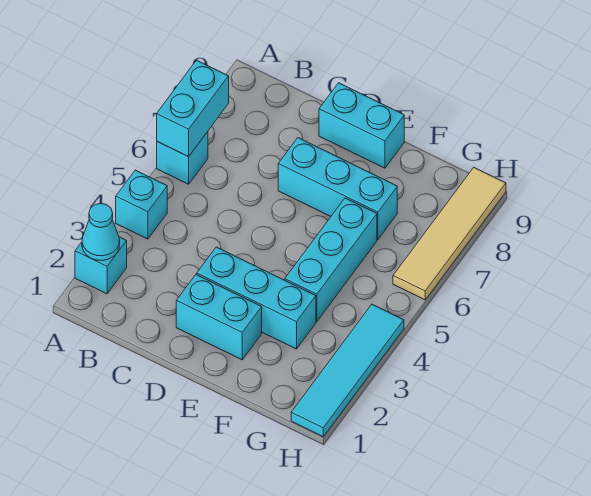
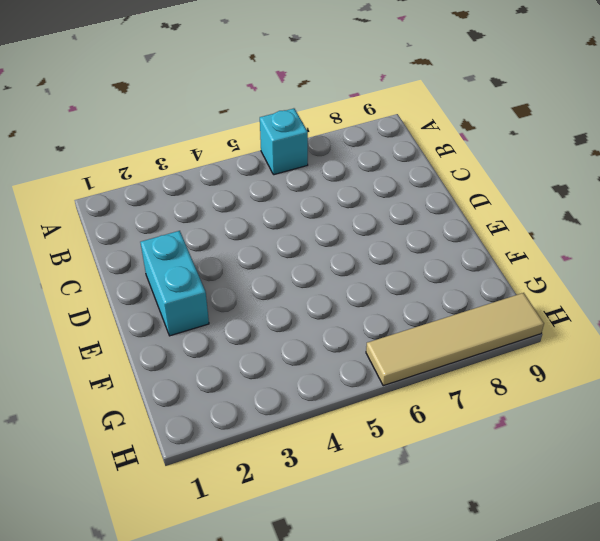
none -> cyan brick A2 level 1
none -> cyan brick A4 level 1
none -> cyan brick D3:F3 level 1

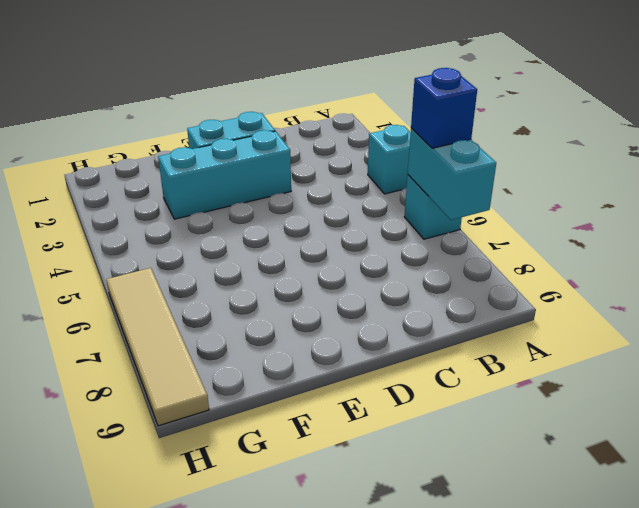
blue brick A6 level 3 -> none
none -> cyan brick A2 level 1
none -> cyan brick D7:F7 level 1
none -> cyan brick D9:E9 level 1

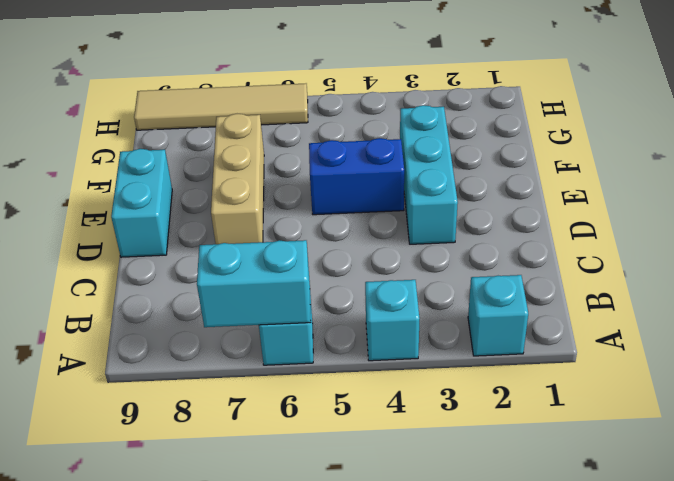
tan brick D7:F7 level 1 -> cyan brick D7:F7 level 1
blue brick E4:E5 level 1 -> none
none -> cyan brick D2:E2 level 1
none -> cyan brick F4:F6 level 1
none -> cyan tile H1:H4 level 1

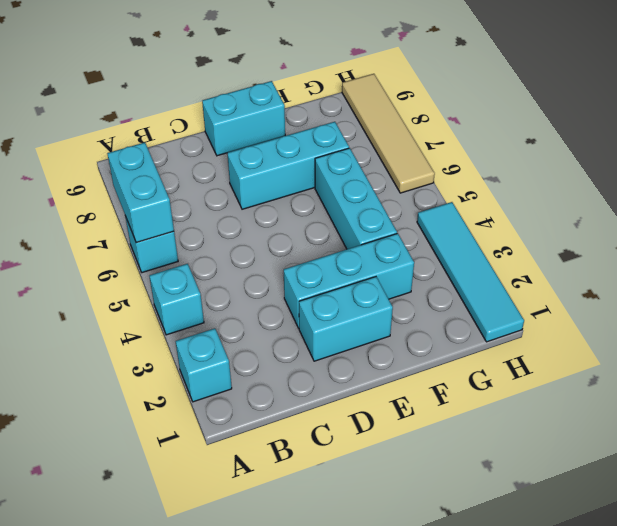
none -> cyan cone A2 level 2

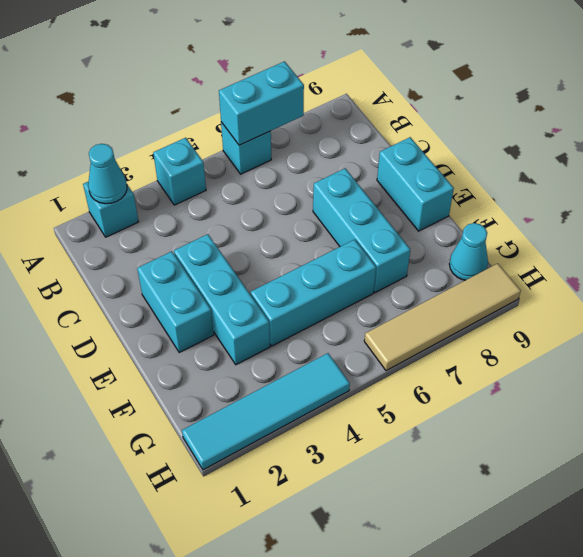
cyan cone G9 level 1 -> none

